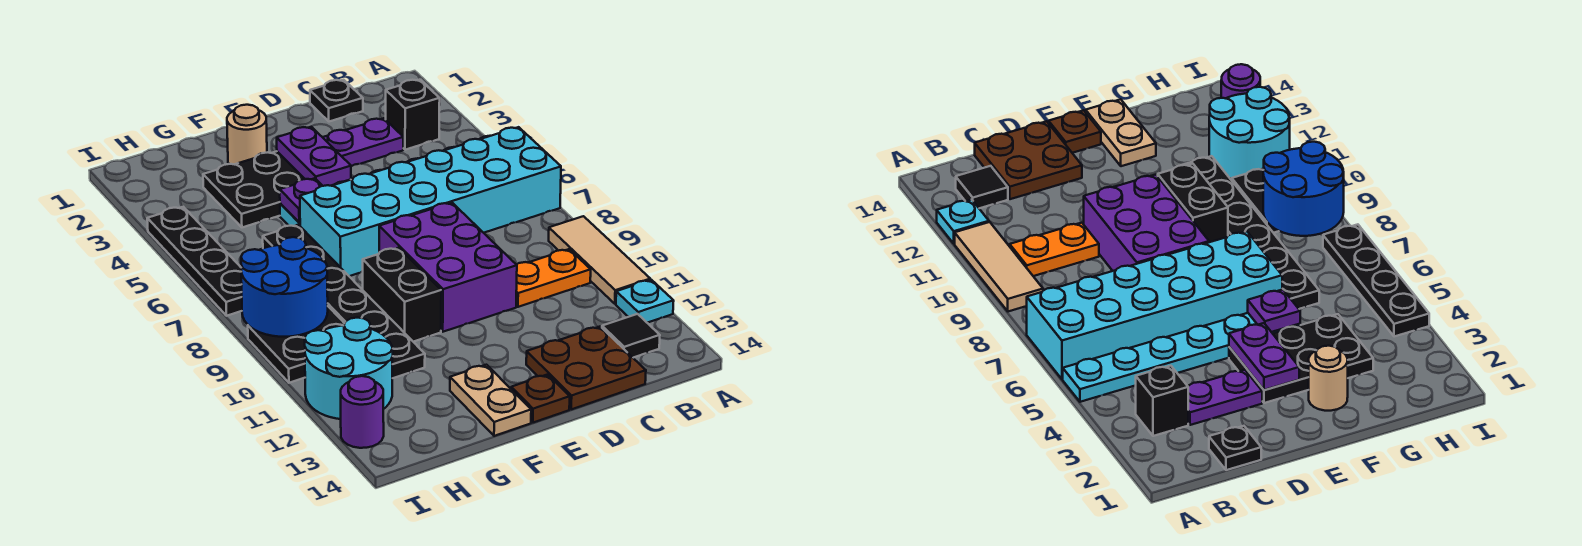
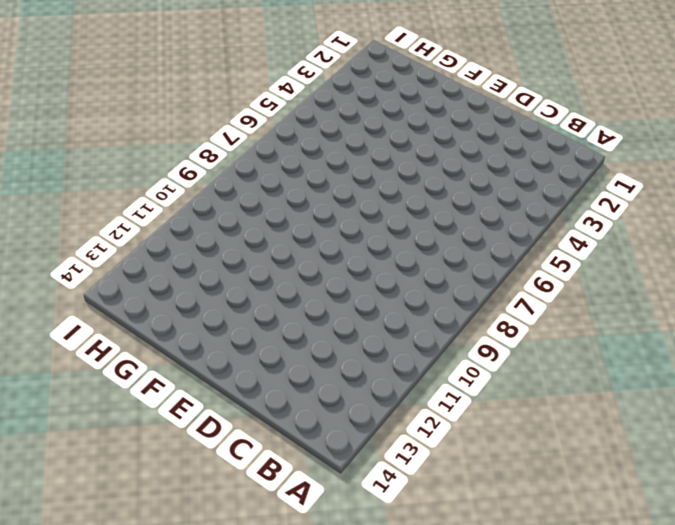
none -> cyan plate A5:F5 level 1
none -> cyan brick A6:F7 level 1
none -> tan tile A9:A11 level 1

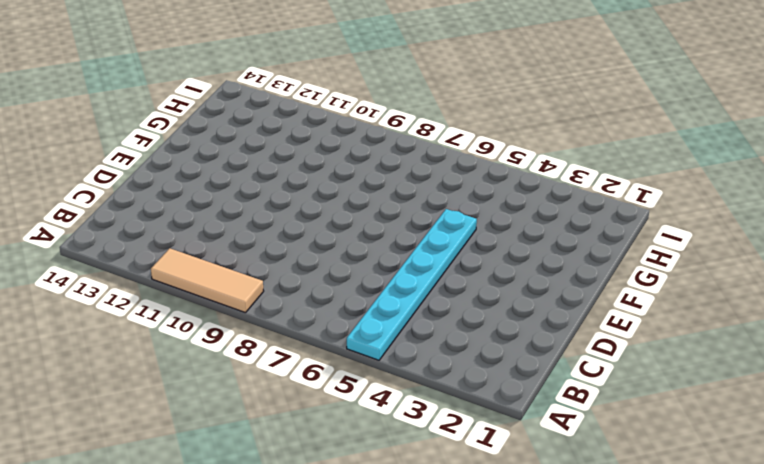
none -> cyan brick A6:F7 level 1
none -> cyan plate A12 level 1
none -> black brick B3 level 1

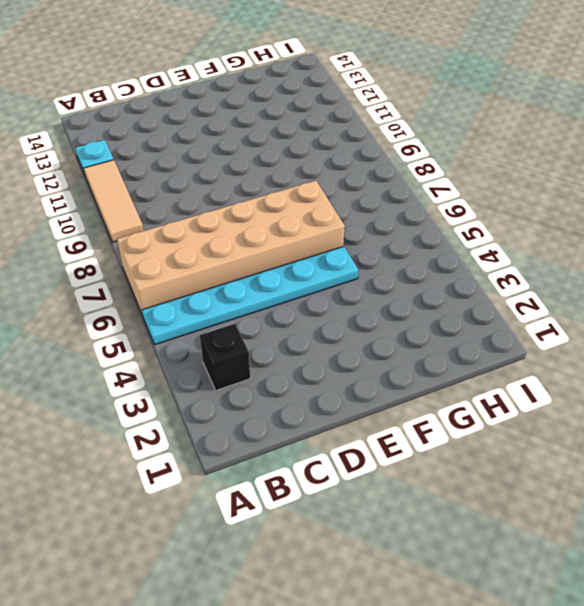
tan brick A6:F7 level 1 -> cyan brick A6:F7 level 1
none -> orange plate B10:C10 level 1
none -> black tile B13 level 1
none -> black plate C1 level 1

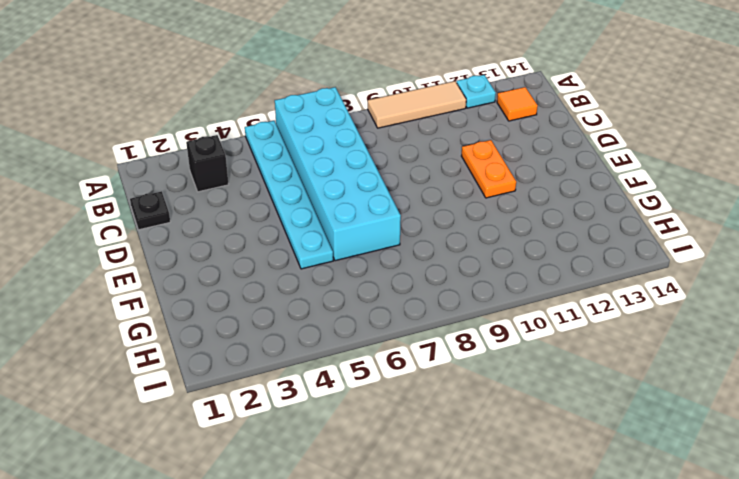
orange tile B13 level 1 -> black tile B13 level 1
orange plate D11:E11 level 1 -> orange plate B10:C10 level 1
none -> purple plate C3:D3 level 1
none -> brown plate C13:D14 level 1
none -> purple brick D8:E10 level 1

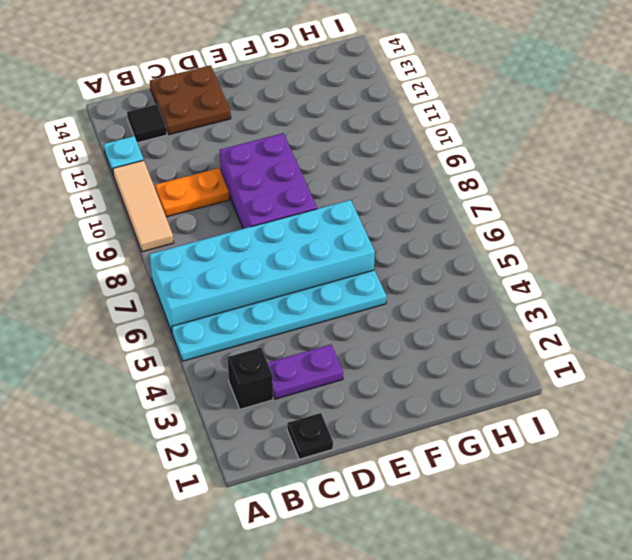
none -> black plate E3:G4 level 1
none -> brown plate E14 level 1
none -> tan round brick F2 level 1

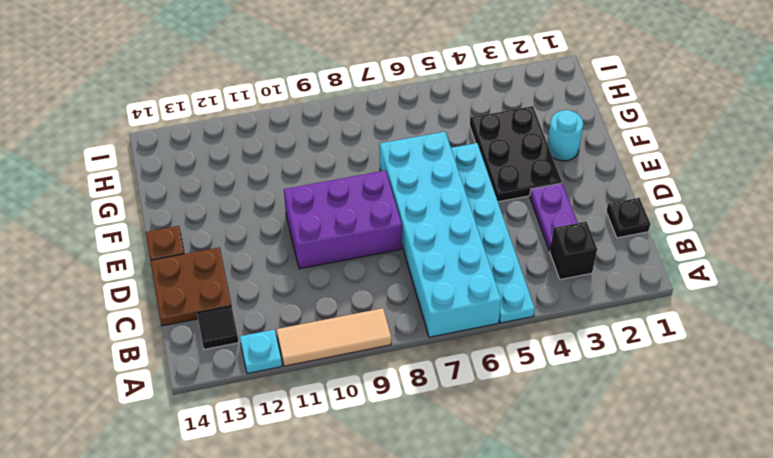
cyan round brick F2 level 1 -> tan round brick F2 level 1
none -> orange plate B10:C10 level 1
none -> black brick F9:F10 level 1
none -> tan plate F13:F14 level 1

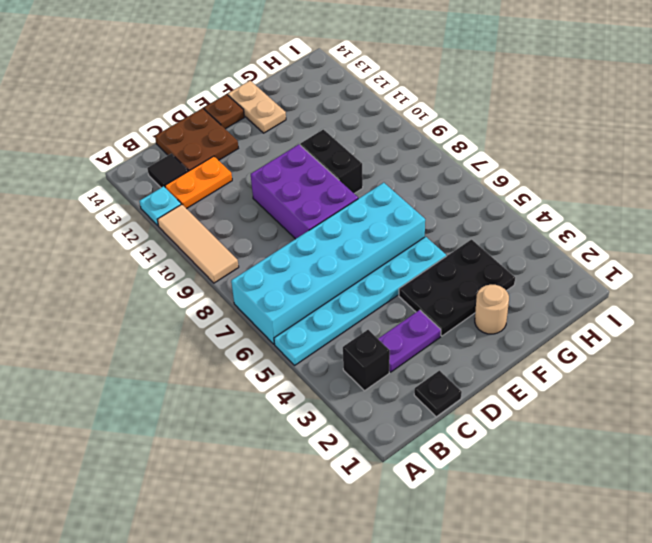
orange plate B12:C12 level 1 -> orange plate B10:C10 level 1
none -> black plate G6:G11 level 1
none -> black plate H9:I10 level 1
none -> cyan round brick H11:I12 level 1

